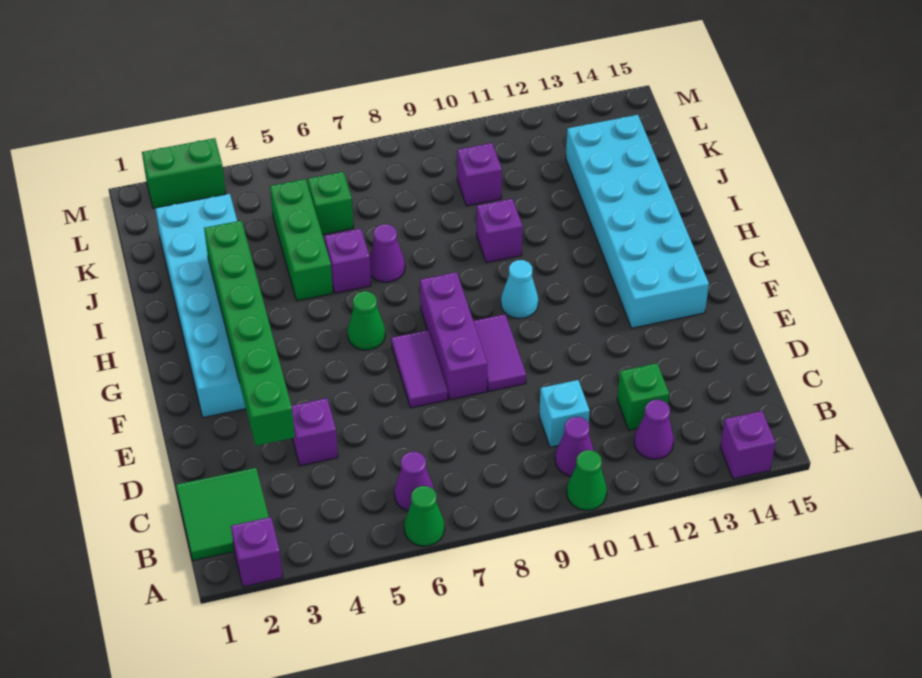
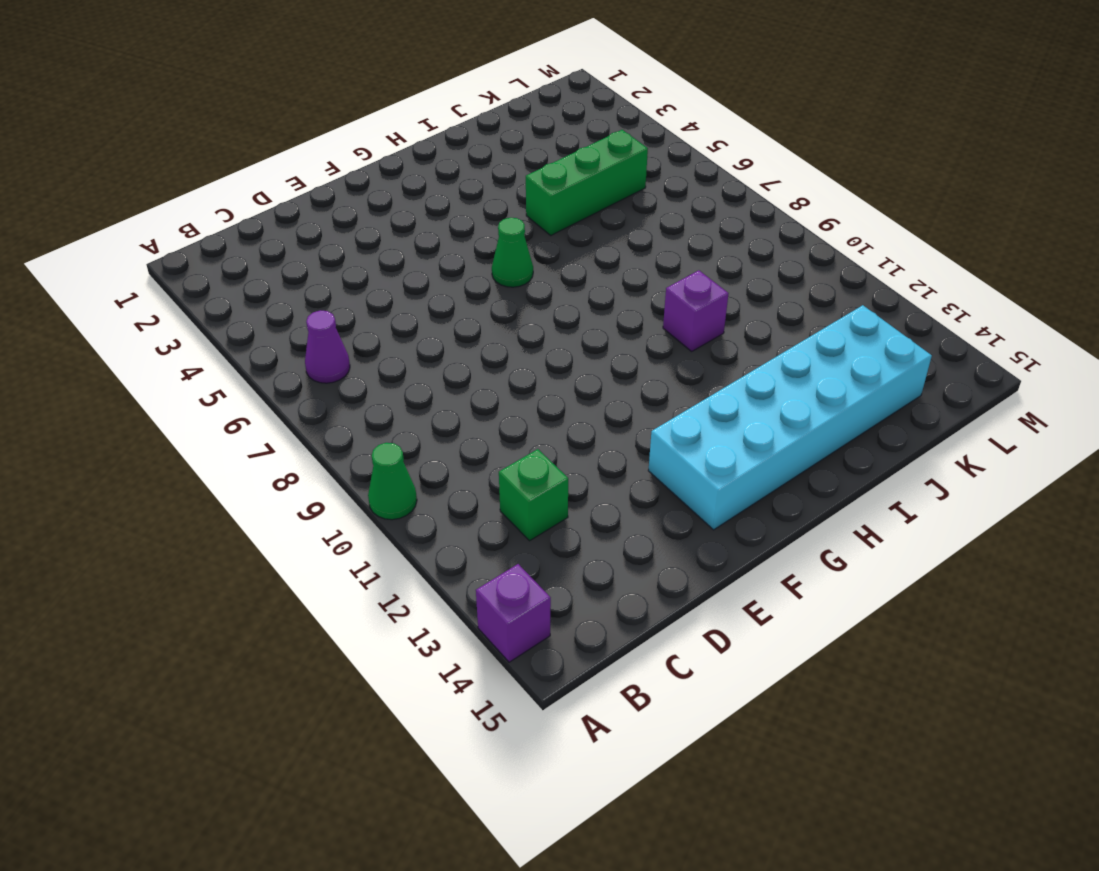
none -> purple brick A2 level 1
none -> green cone A6 level 1
none -> green tile B1:C2 level 1

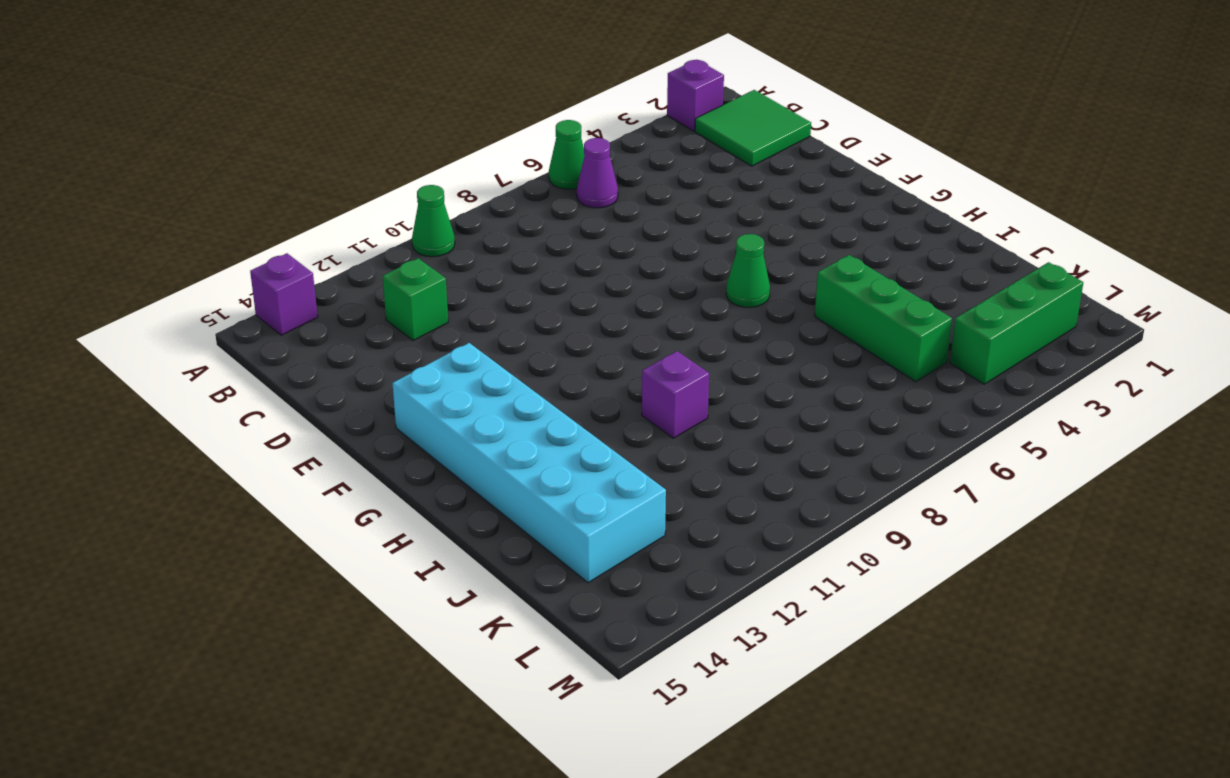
green brick L2:L4 level 1 -> none
none -> purple cone B10 level 1
none -> purple cone B12 level 1
none -> cyan brick C10 level 1

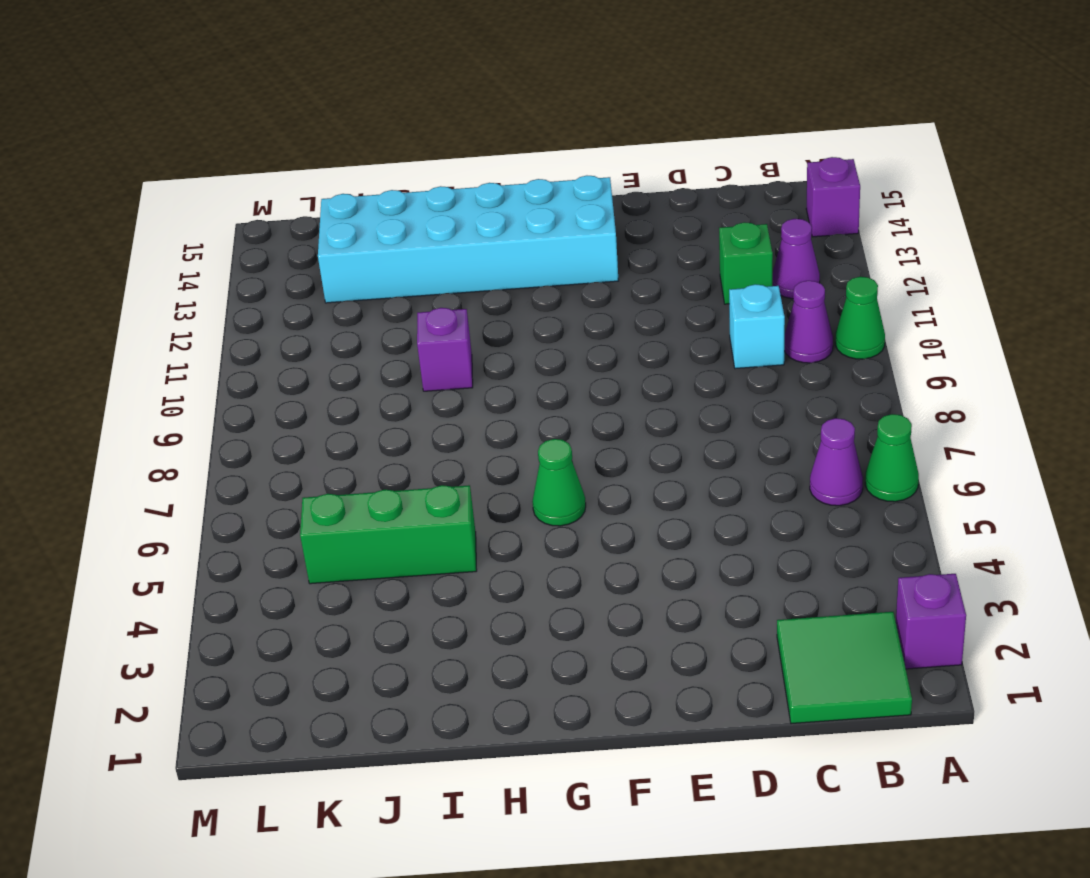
none -> purple brick D4 level 1
none -> purple tile E7:F7 level 1
none -> purple brick E8:G8 level 1

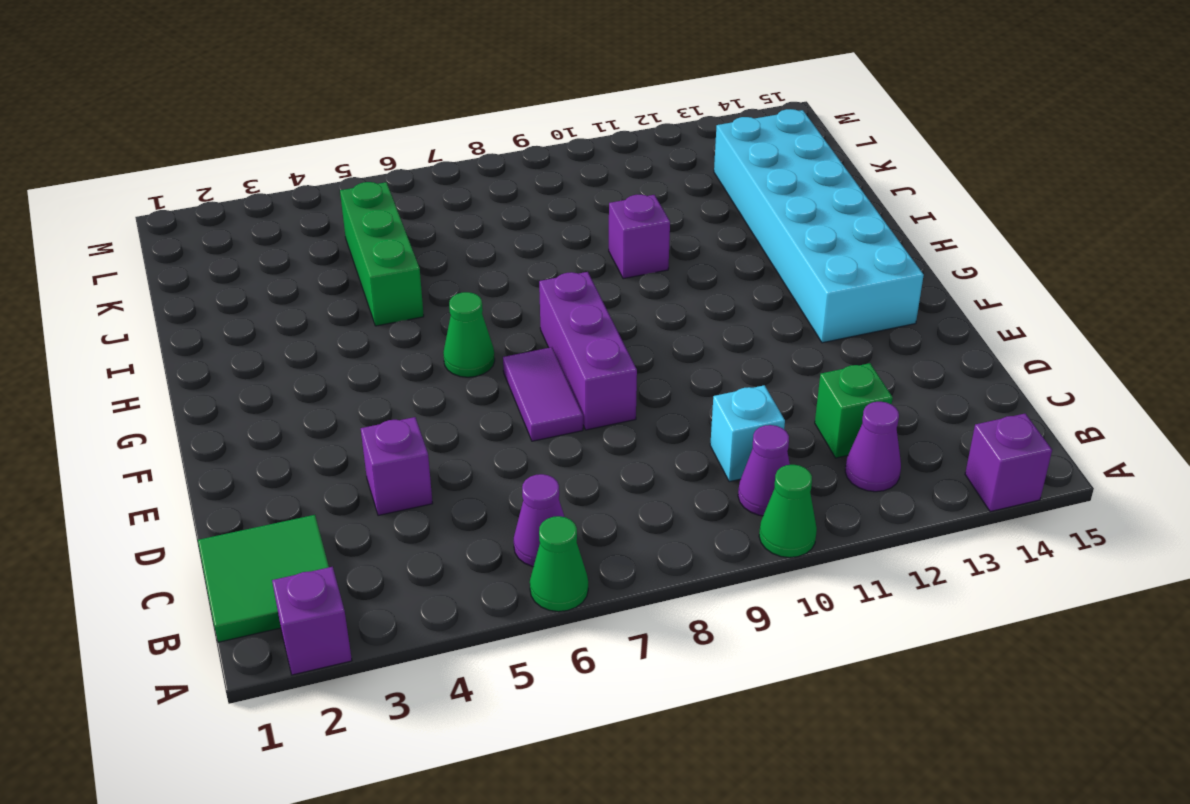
none -> purple tile E9:F9 level 1
none -> cyan brick F2:K3 level 1
none -> cyan cone G10 level 1

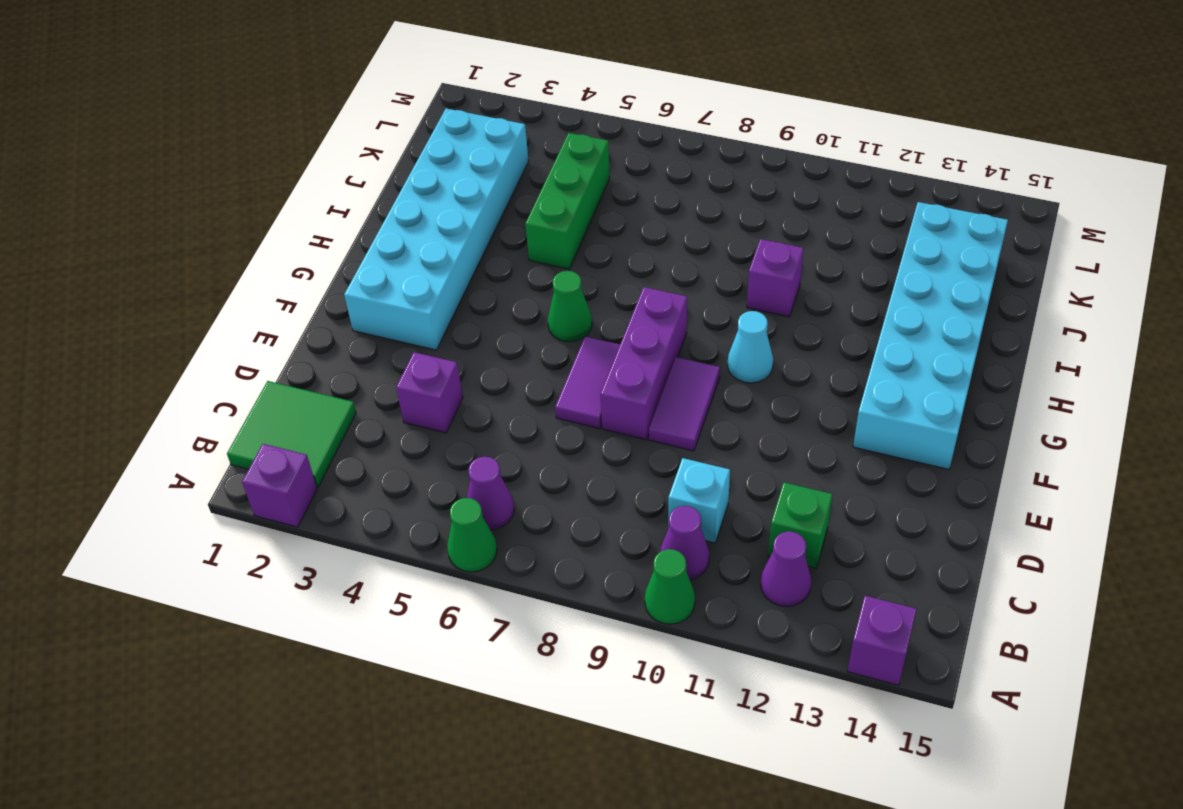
none -> purple brick I6 level 1
none -> purple cone I7 level 1
none -> green brick K6 level 1

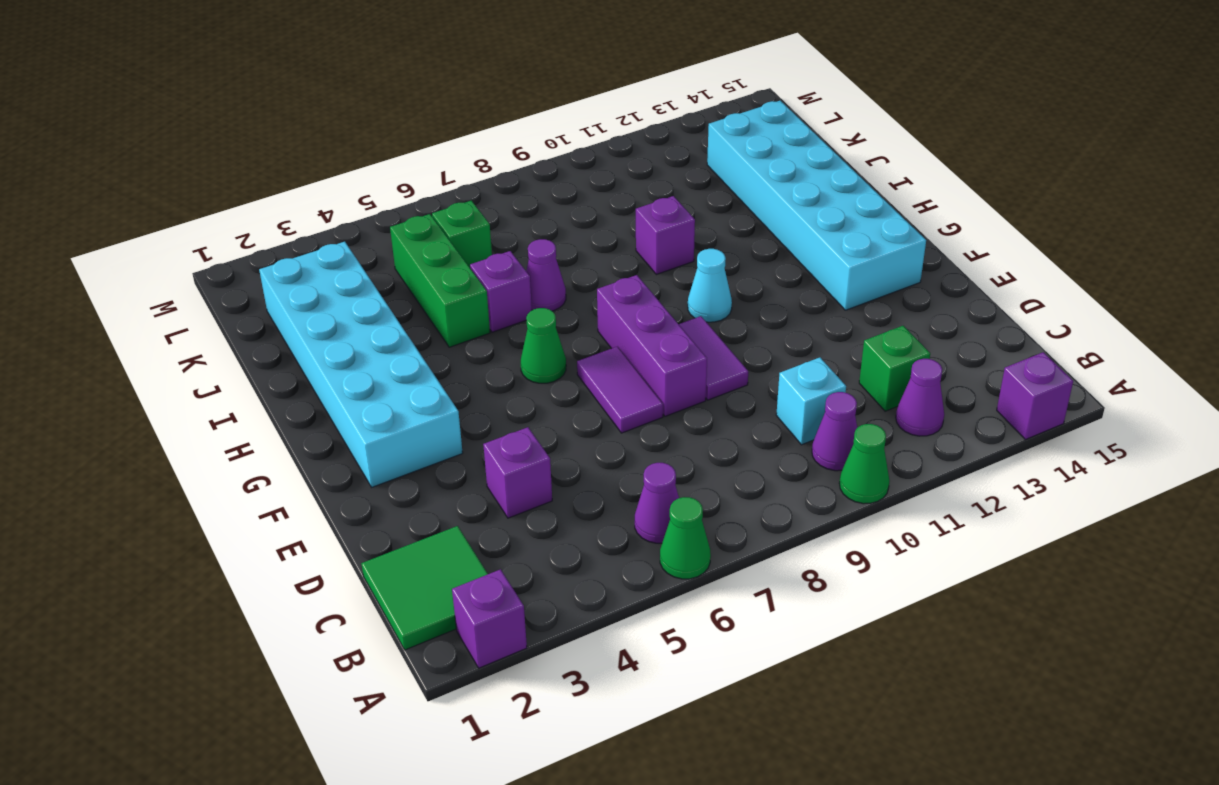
none -> purple brick K10 level 1
none -> green brick M2:M3 level 1
none -> green brick D3:I3 level 2

